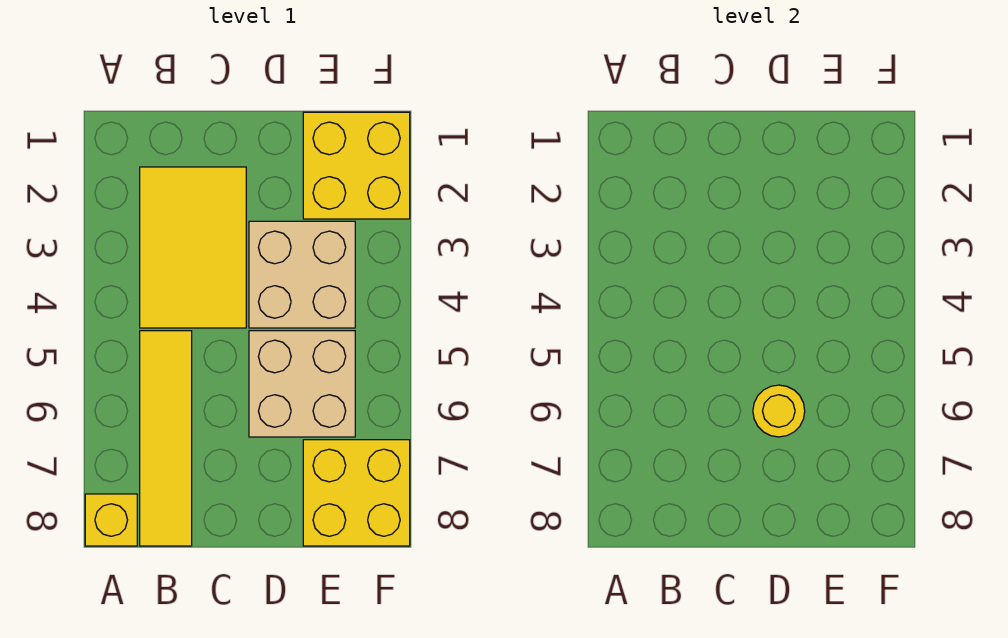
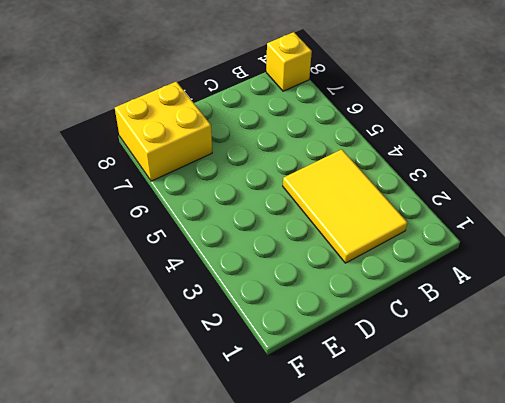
none -> yellow tile B5:B8 level 1
none -> tan brick D3:E4 level 1

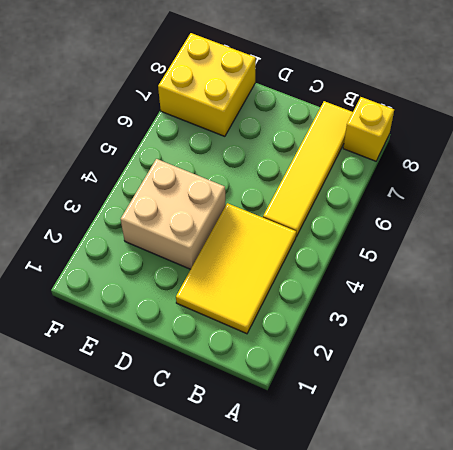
none -> tan brick D5:E6 level 1
none -> yellow brick E1:F2 level 1

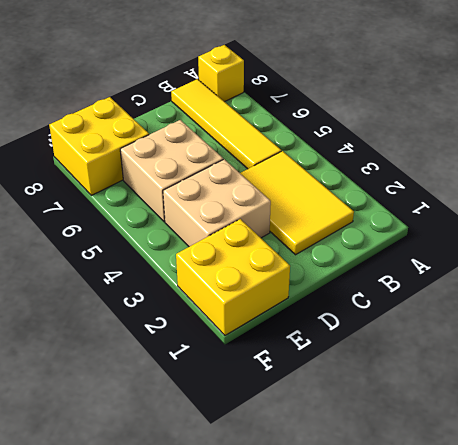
none -> yellow round brick D6 level 2

